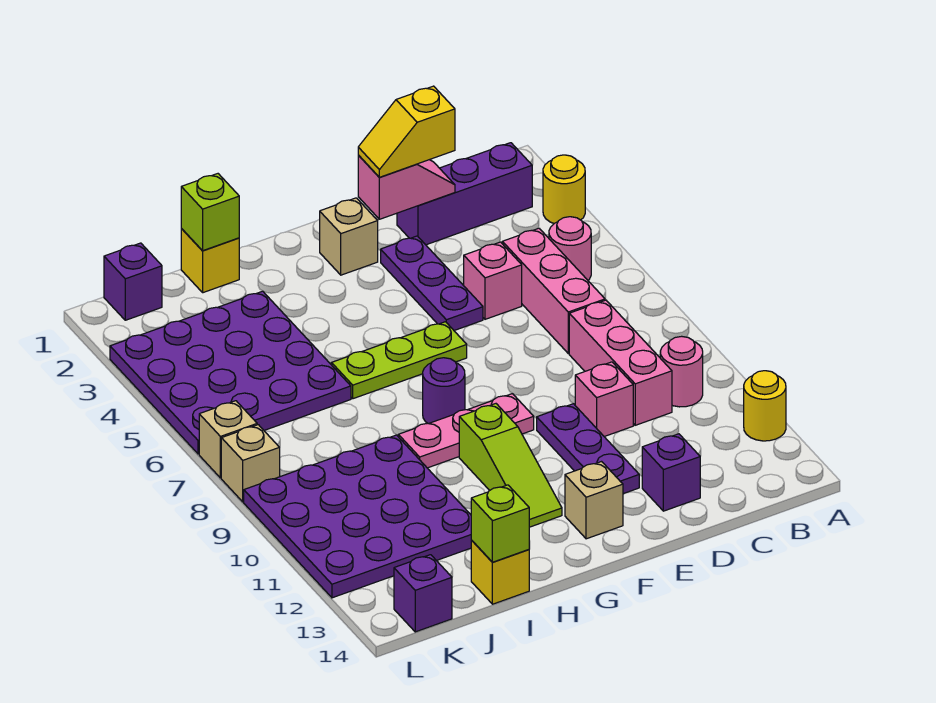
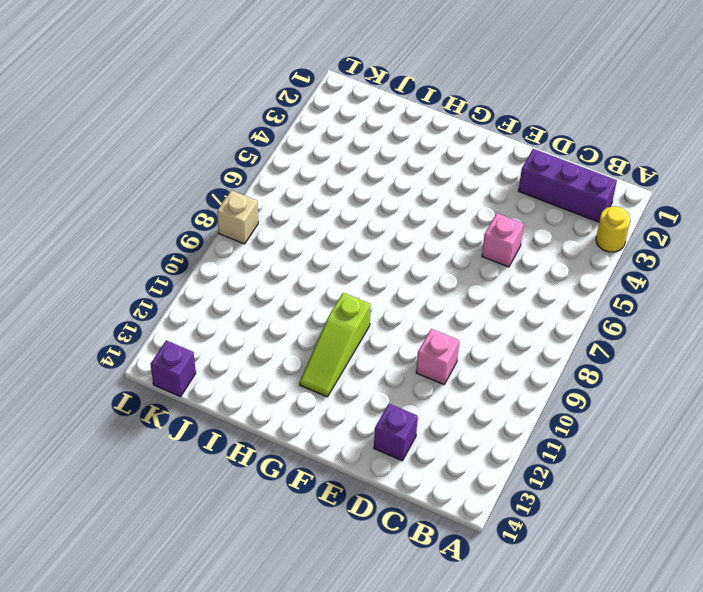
none -> yellow round brick A12 level 1
none -> pink round brick B5 level 1
none -> pink round brick B10 level 1
none -> pink brick C5:C7 level 1

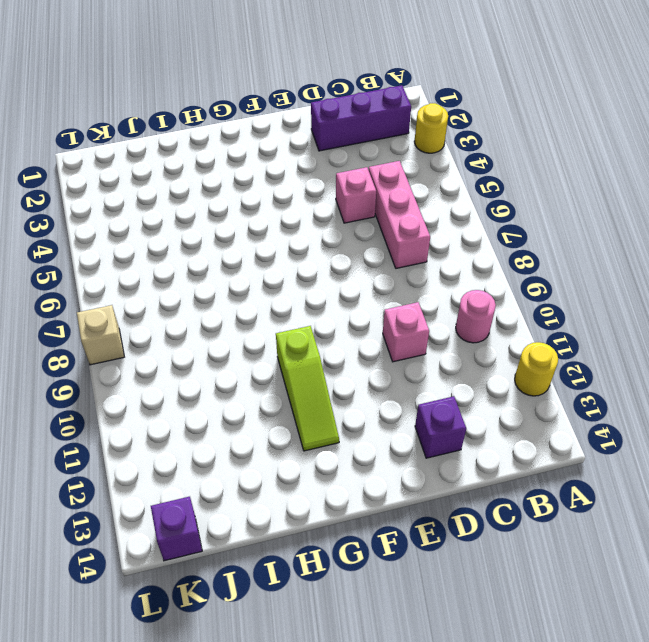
none -> pink round brick B5 level 1
none -> pink brick C8:C10 level 1
none -> purple plate E3:E5 level 1
none -> purple plate E10:E12 level 1

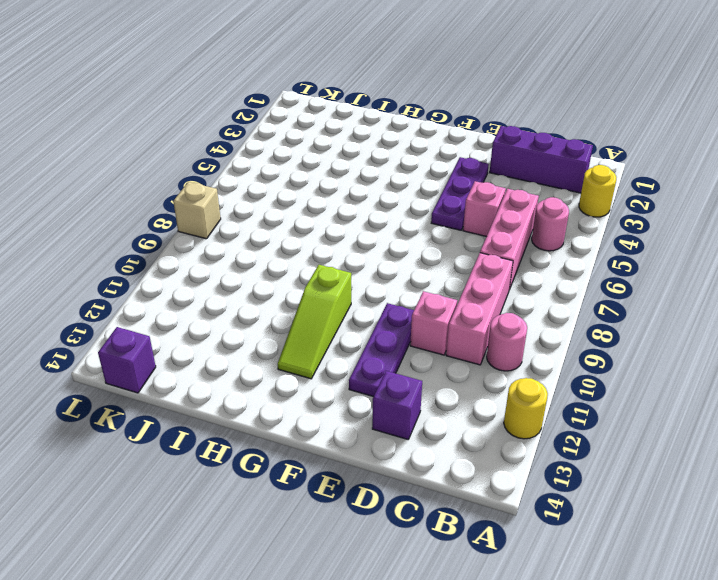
none -> tan brick F2 level 1
none -> lime plate F6:H6 level 1
none -> pink plate F9:H9 level 1
none -> tan brick F13 level 1

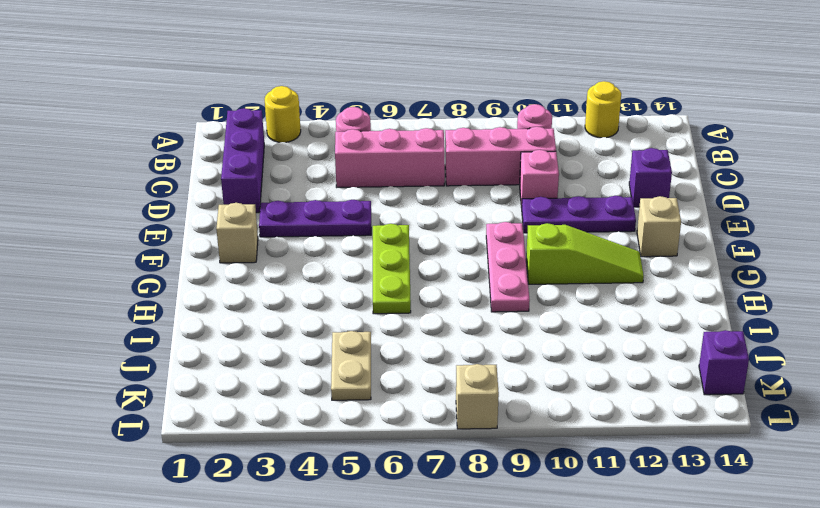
tan plate J5:K5 level 1 -> purple plate I3:L6 level 1
none -> pink brick D5 level 1
none -> purple round brick G8 level 1
none -> yellow brick I1 level 1
none -> purple plate I9:L12 level 1

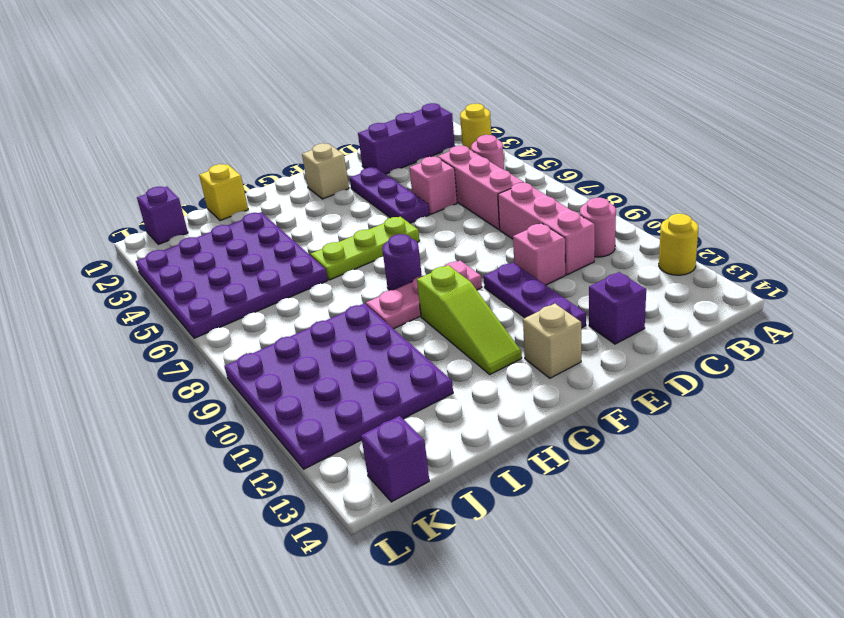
none -> yellow brick I14 level 1
none -> tan brick L7 level 1
none -> tan brick L8 level 1
none -> pink slope D2:E2 level 2 top E

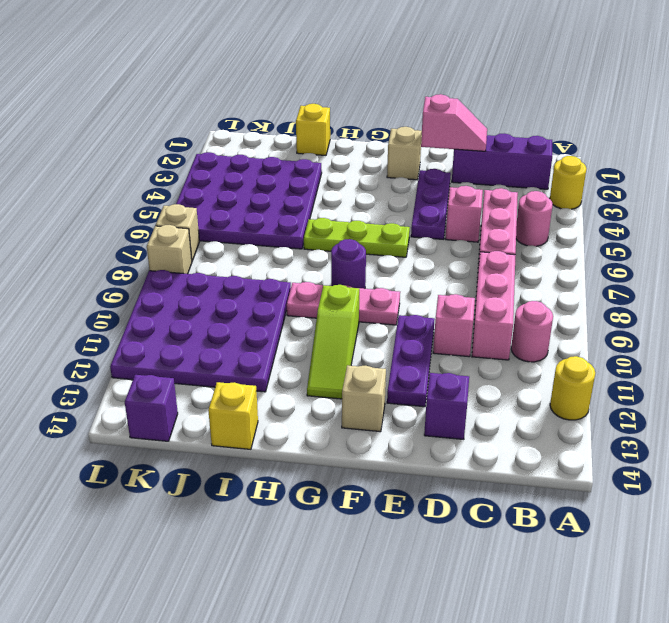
none -> purple brick K1 level 1
none -> lime brick I1 level 2
none -> lime brick I14 level 2
none -> yellow slope D2:E2 level 3 top D

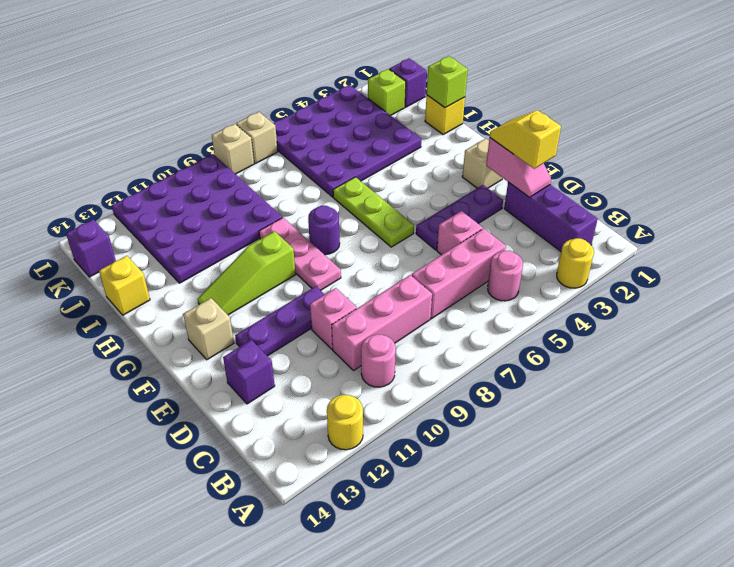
lime brick K2 level 1 -> lime brick I14 level 2

